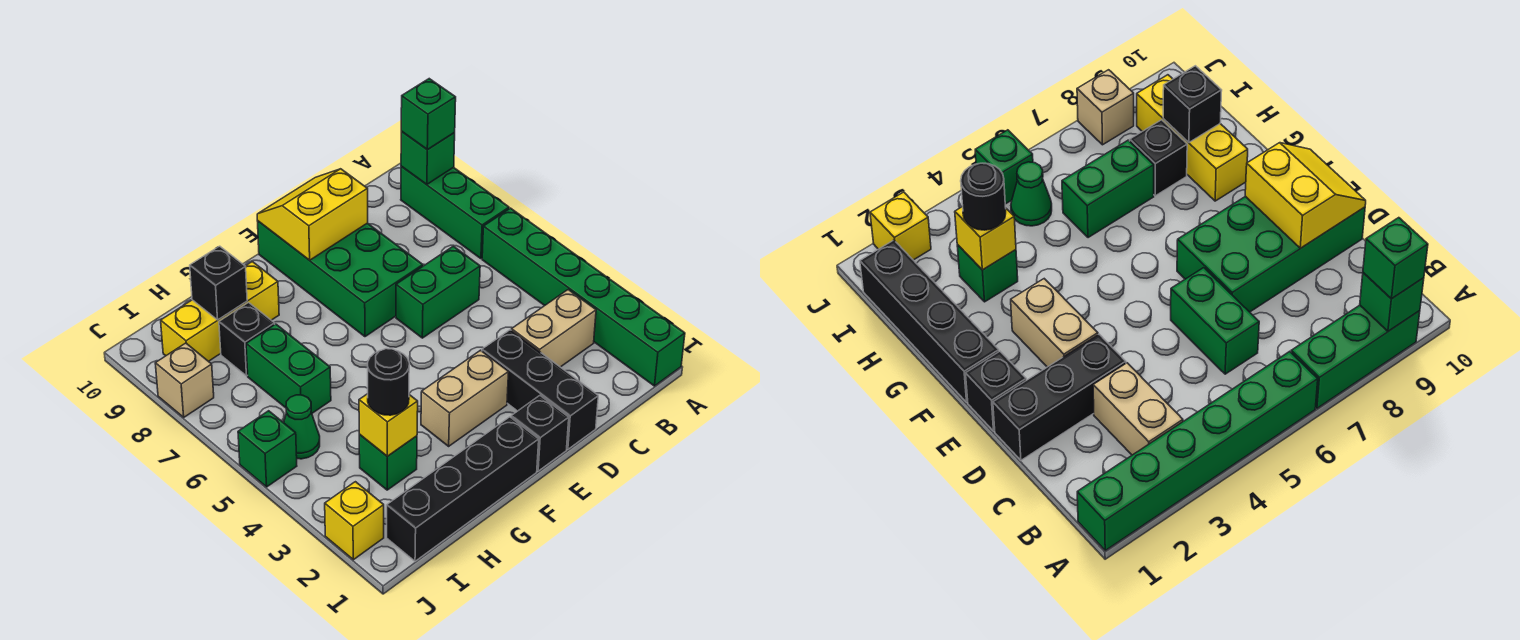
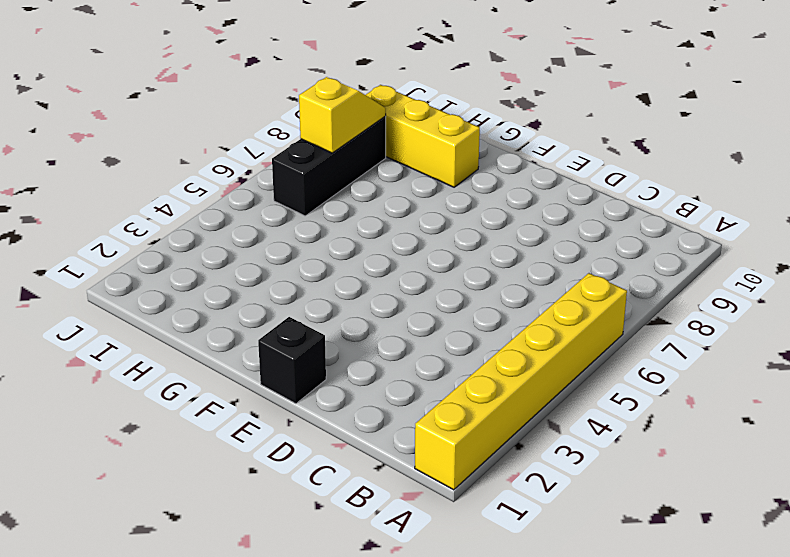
yellow brick A1:A6 level 1 -> green brick A1:A6 level 1
black brick I6:I8 level 1 -> black brick D1:D3 level 1
yellow slope I7:I8 level 2 top 7 -> none
none -> green brick A7:A9 level 1
none -> tan brick B3:C3 level 1
none -> green brick C6:D6 level 1

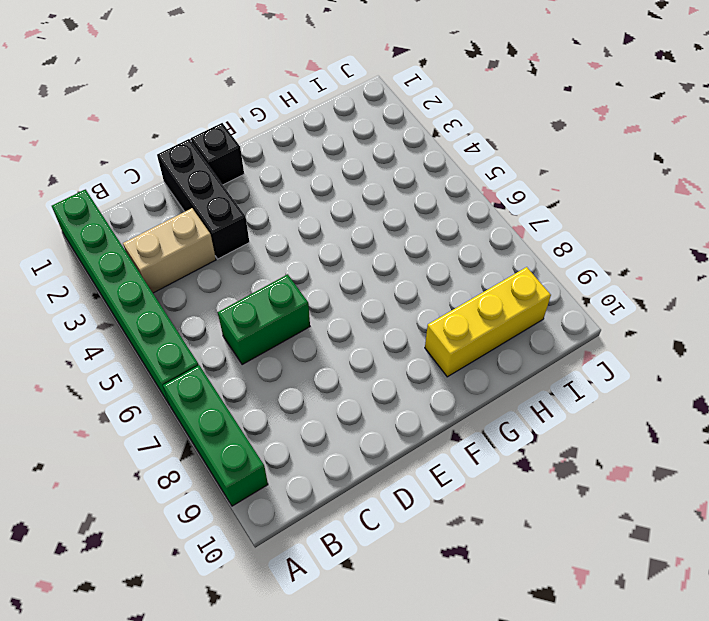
none -> green brick D7:E10 level 1
none -> tan brick E3:F3 level 1
none -> black brick F1:I1 level 1

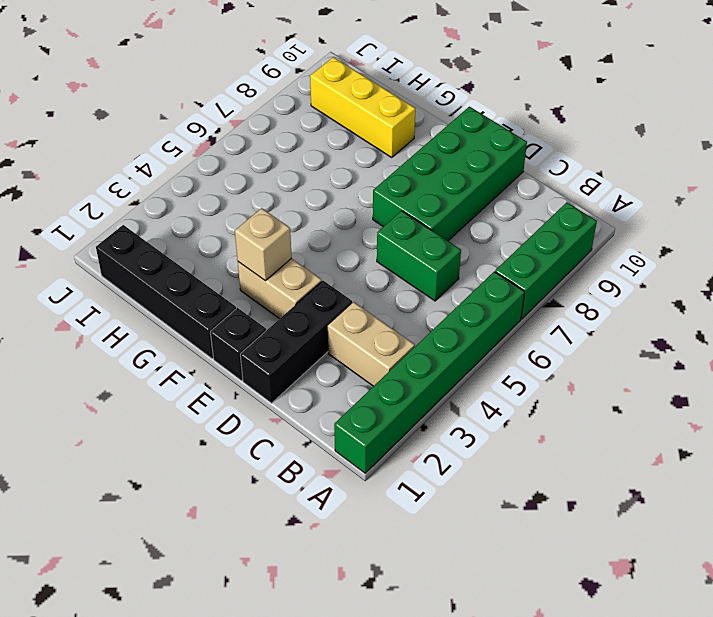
tan brick F3 level 2 -> tan brick J8 level 1
none -> green brick H3 level 1
none -> green brick H6:H7 level 1
none -> black brick H8 level 1

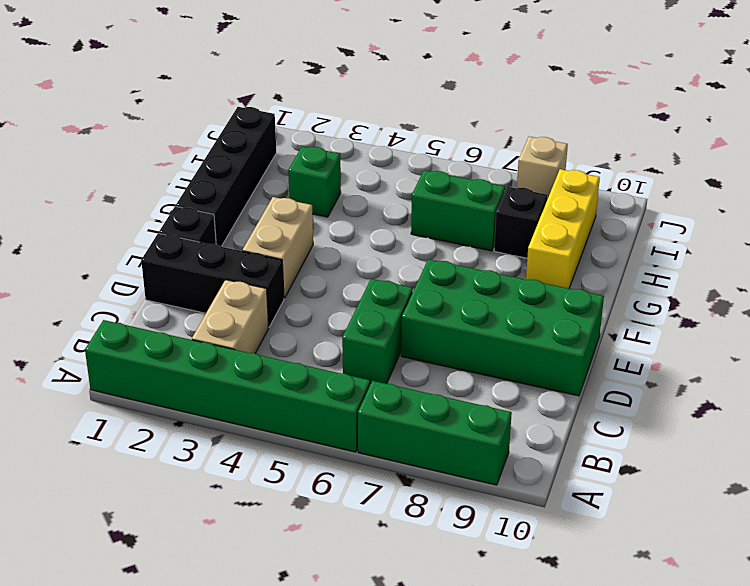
none -> green cone I5 level 1
none -> yellow brick J2 level 1
none -> green brick J5 level 1

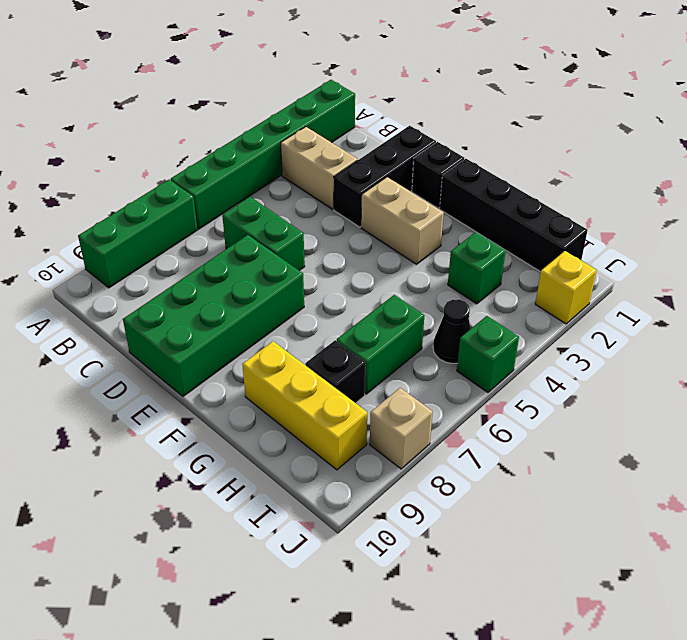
black cone I5 level 1 -> green cone I5 level 1
none -> green brick A9 level 2
none -> yellow slope D9:E10 level 2 top 9
none -> yellow brick H3 level 2

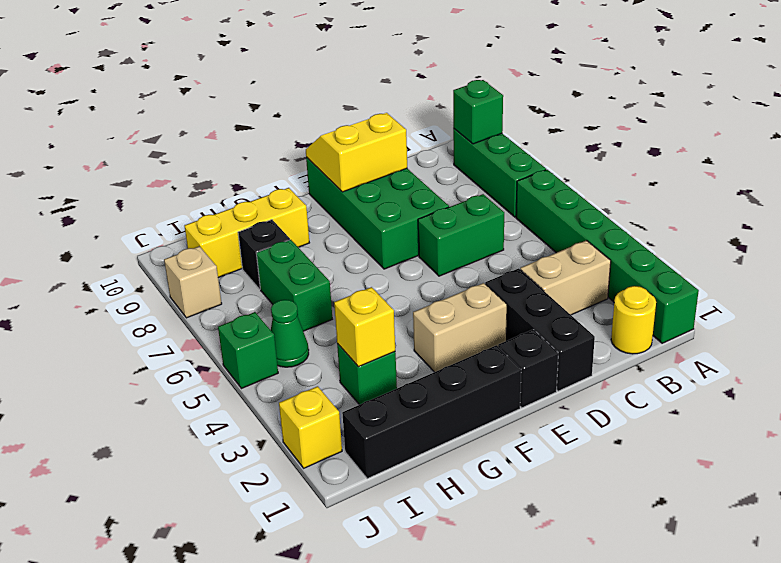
yellow round brick B1 level 1 -> none
none -> black brick H9 level 2
none -> green brick A9 level 3
none -> black round brick H3 level 3

